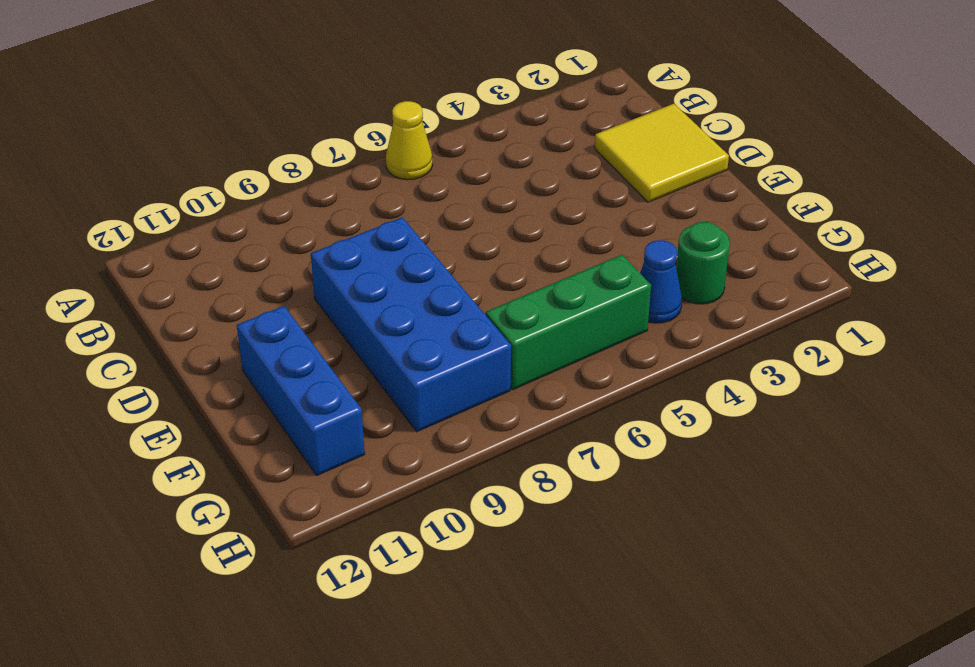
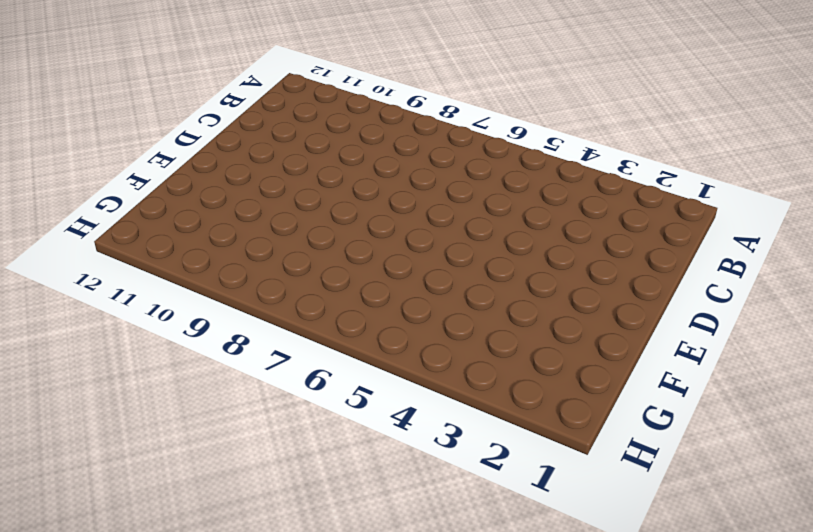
none -> yellow cone A6 level 1
none -> yellow tile C1:D2 level 1

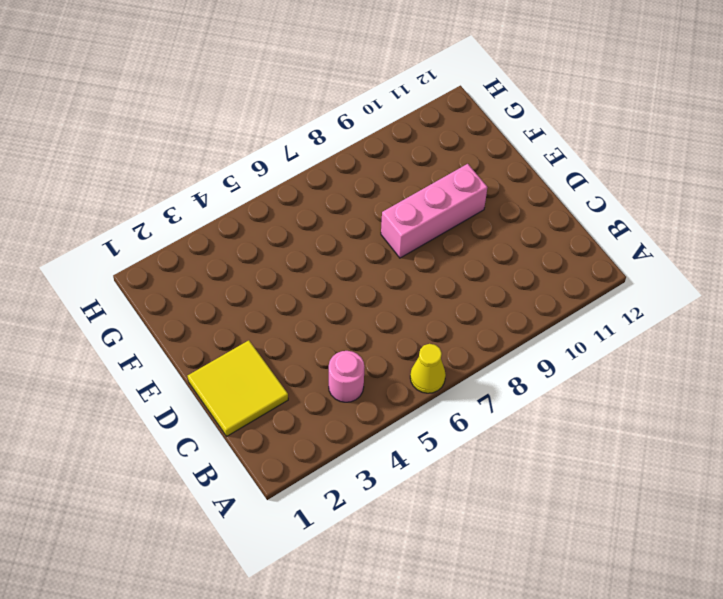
pink round brick B4 level 1 -> none
pink brick E8:E10 level 1 -> blue brick D8:G9 level 1
none -> blue brick E11:G11 level 1
none -> green round brick G3 level 1

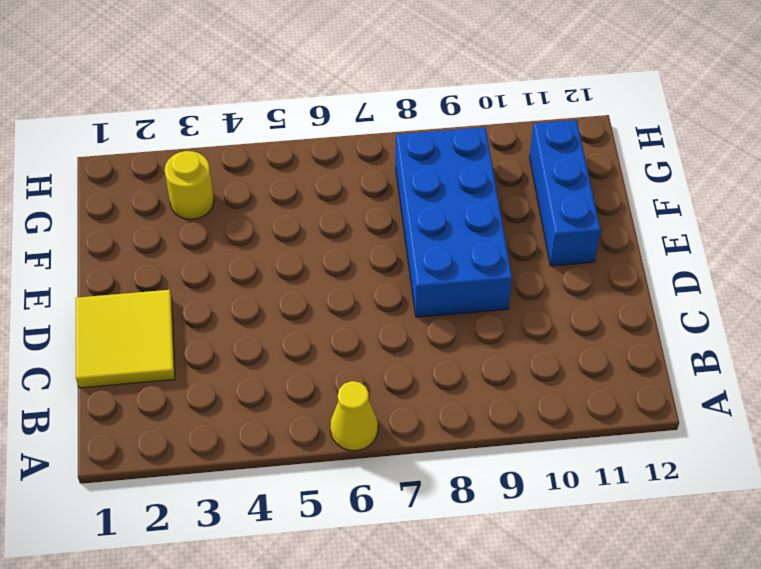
yellow round brick G3 level 1 -> green round brick G3 level 1
none -> blue cone G4 level 1
none -> green brick G5:G7 level 1

